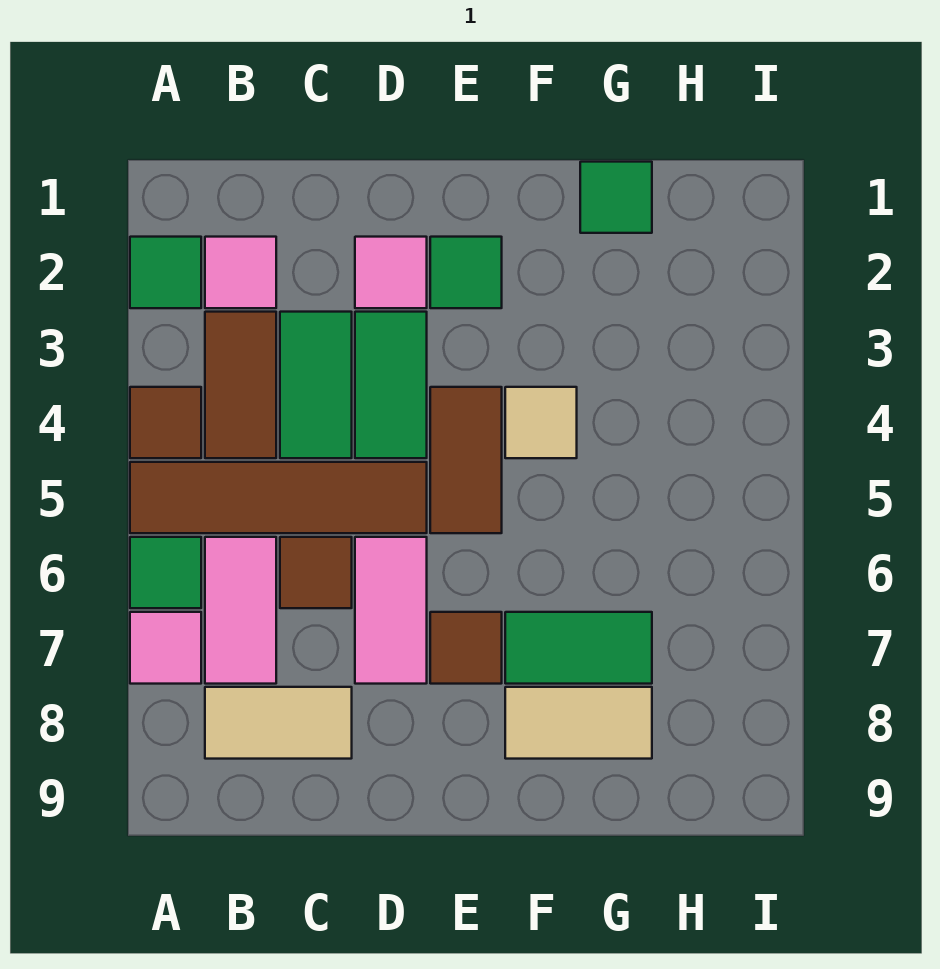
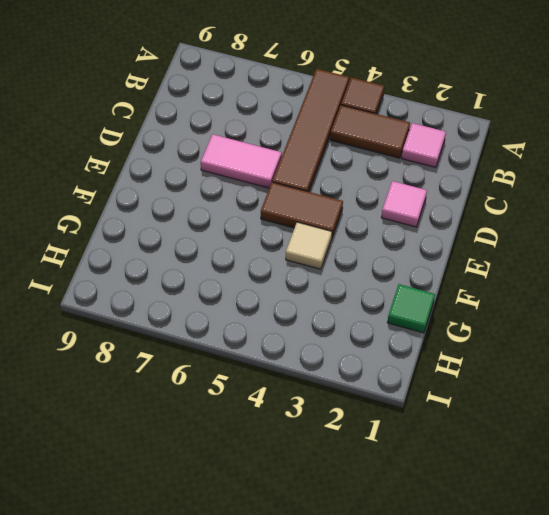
none -> green tile A2 level 1
none -> green tile A6 level 1
none -> pink tile A7 level 1

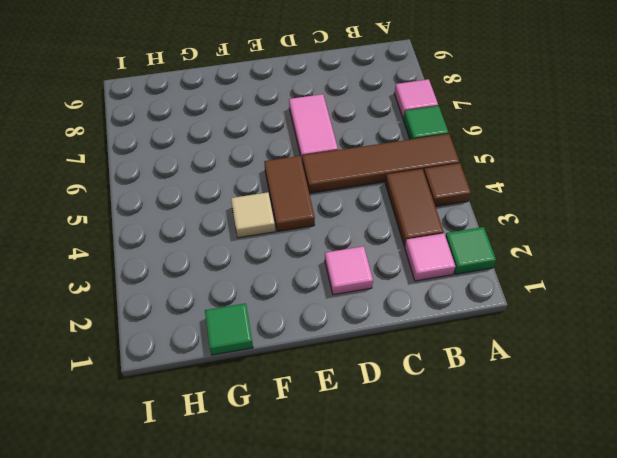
none -> pink tile B6:B7 level 1
none -> tan tile B8:C8 level 1
none -> green tile C3:C4 level 1

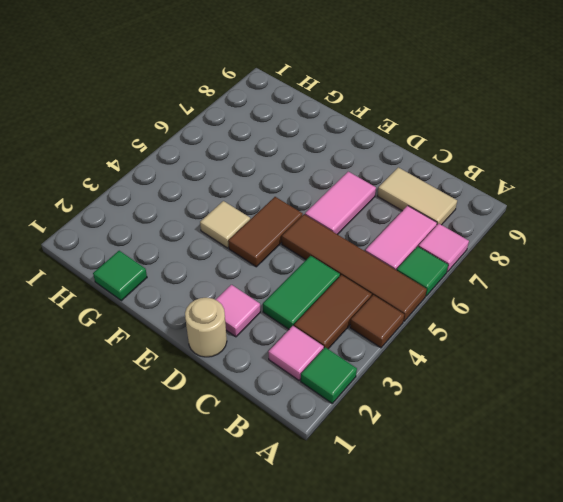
tan round brick D1 level 1 -> none
none -> brown tile C6 level 1
none -> green tile D3:D4 level 1
none -> green tile E2 level 1

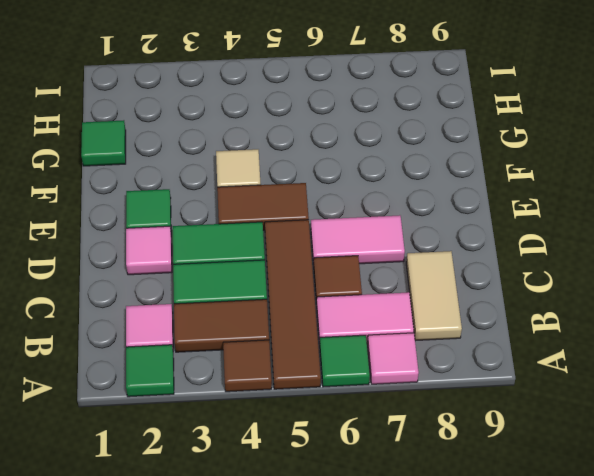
none -> brown tile E7 level 1
none -> green tile F7:G7 level 1
none -> tan tile F8:G8 level 1

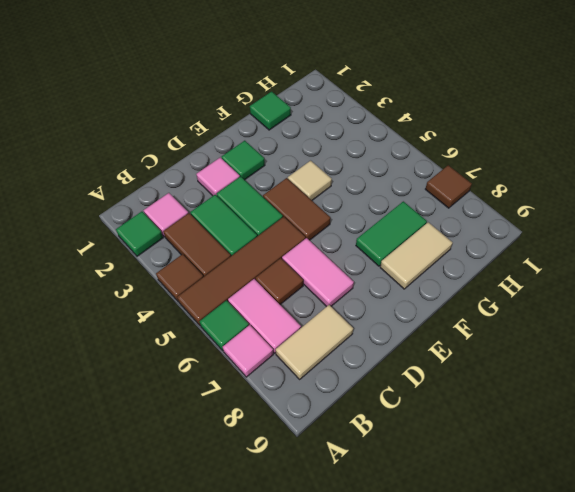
brown tile I7 level 1 -> brown tile E7 level 1

